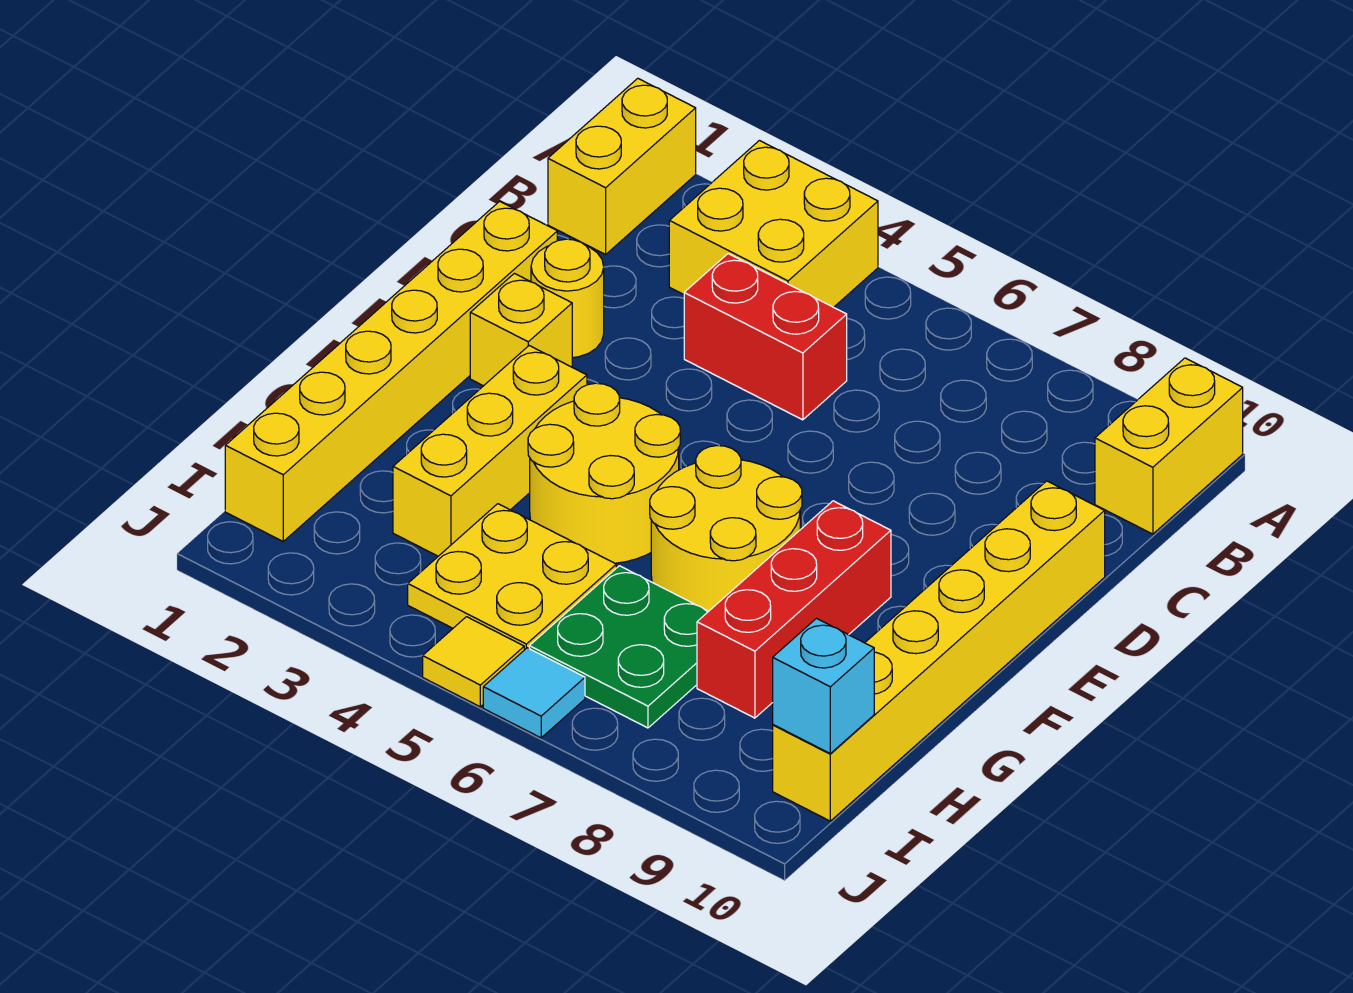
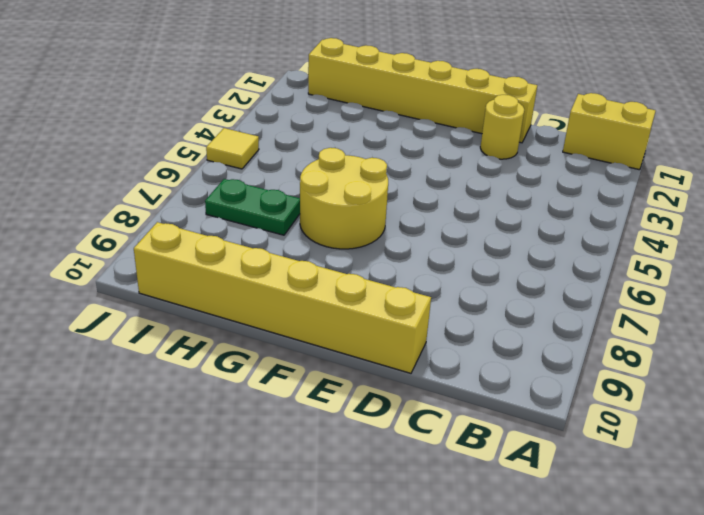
green plate H7:I7 level 1 -> green plate H6:I7 level 1
none -> yellow brick A3:B4 level 1
none -> yellow brick A10:B10 level 1
none -> red brick C4:C5 level 1

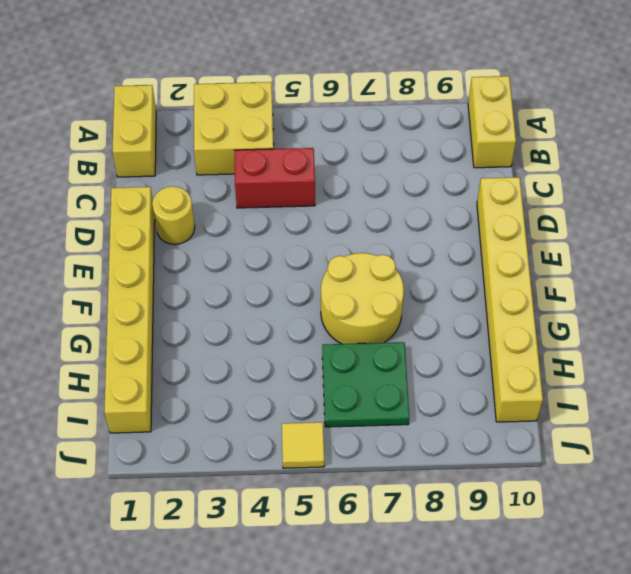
none -> yellow brick E2 level 1
none -> yellow brick F3:H3 level 1
none -> yellow round brick F4:G5 level 1

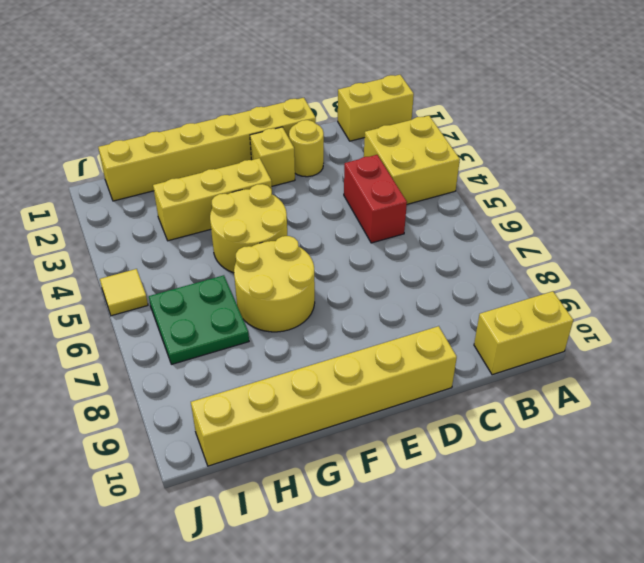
none -> red brick F8:H8 level 1
none -> yellow plate H4:I5 level 1
none -> cyan tile J6 level 1

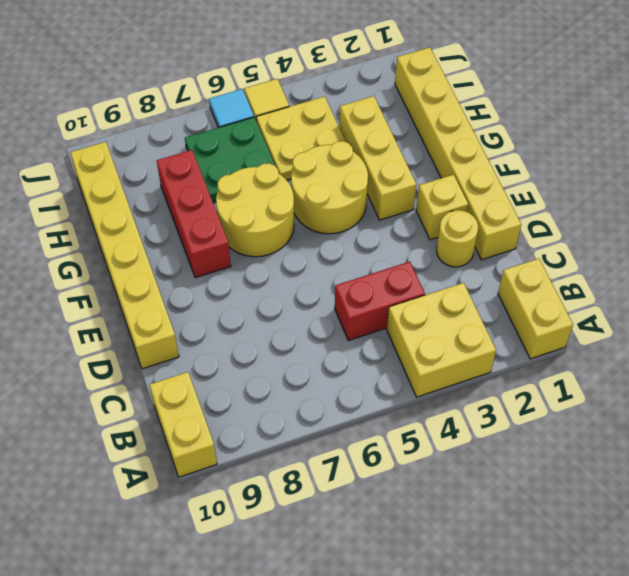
none -> cyan brick I10 level 2

